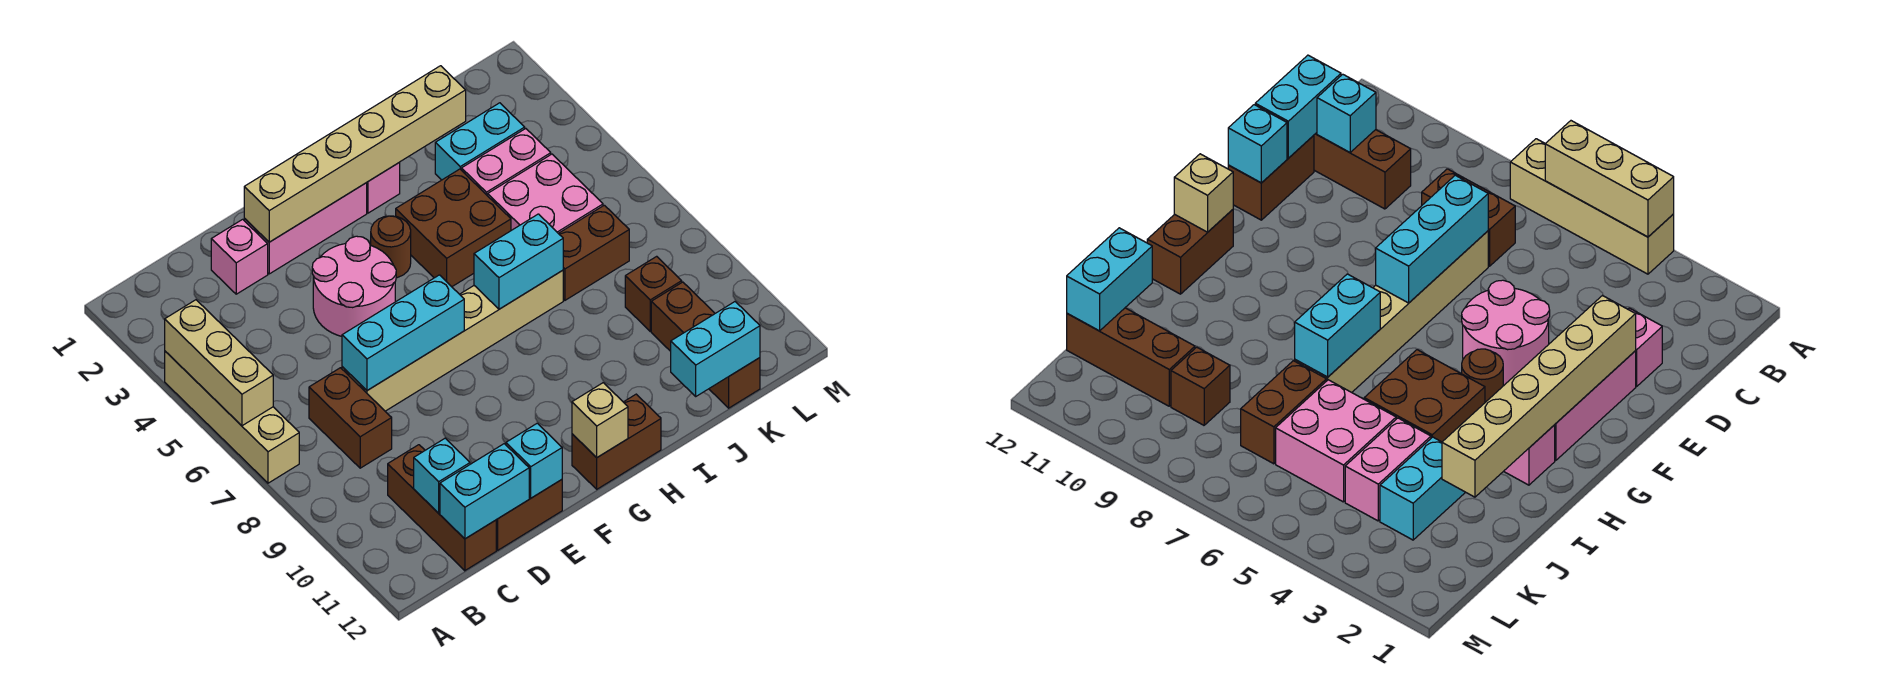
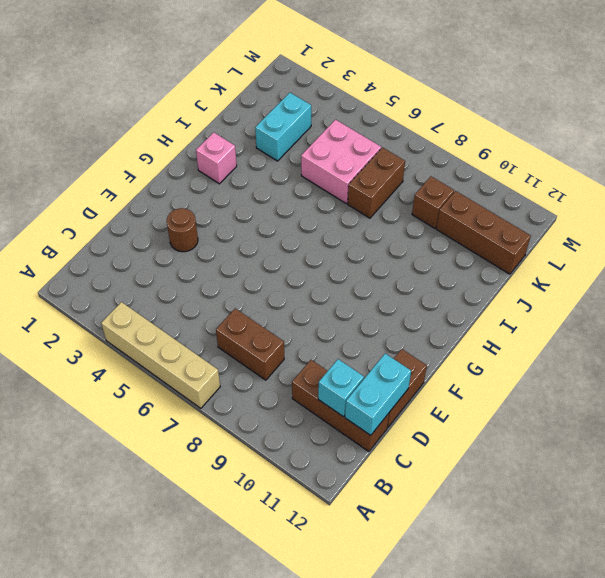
brown round brick E3 level 1 -> brown round brick G4 level 1
none -> pink brick D2 level 1
none -> tan brick D7:I7 level 1
none -> pink brick E2:G2 level 1

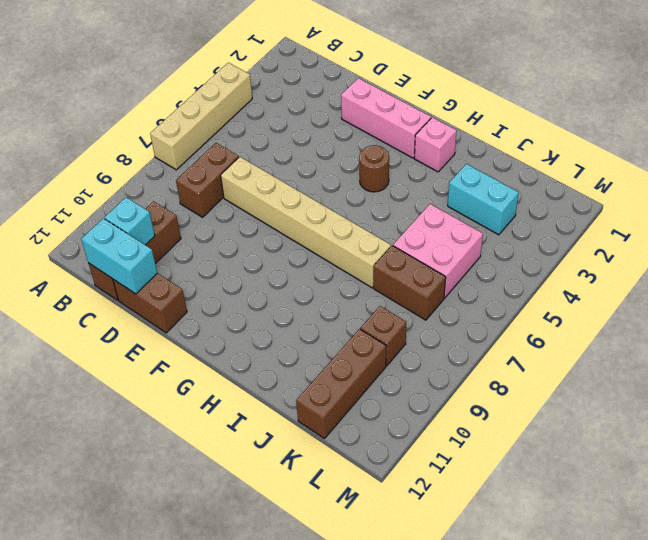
none -> pink brick D2 level 1
none -> pink round brick E4:F5 level 1
none -> brown brick G12:H12 level 1

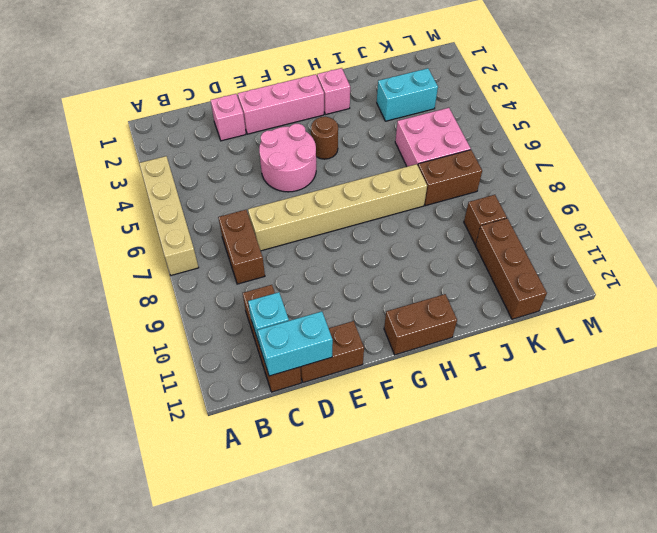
none -> brown brick H4:I5 level 1
none -> pink brick J4:K4 level 1
none -> tan brick A4:A6 level 2

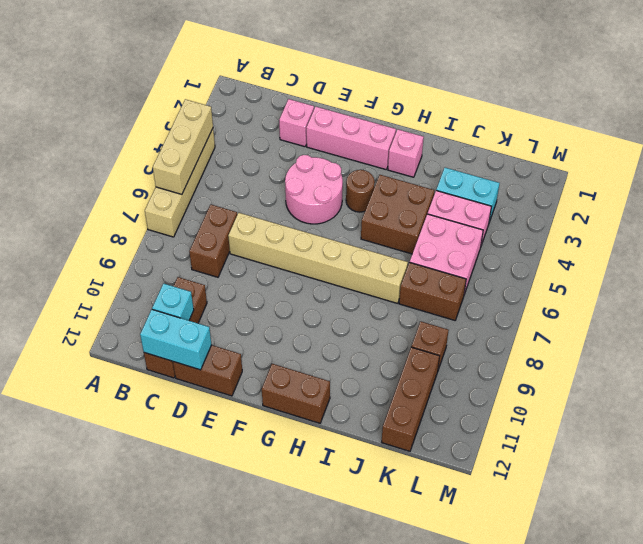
none -> cyan brick D7:F7 level 2
none -> tan brick E2:J2 level 2
none -> cyan brick E12 level 2

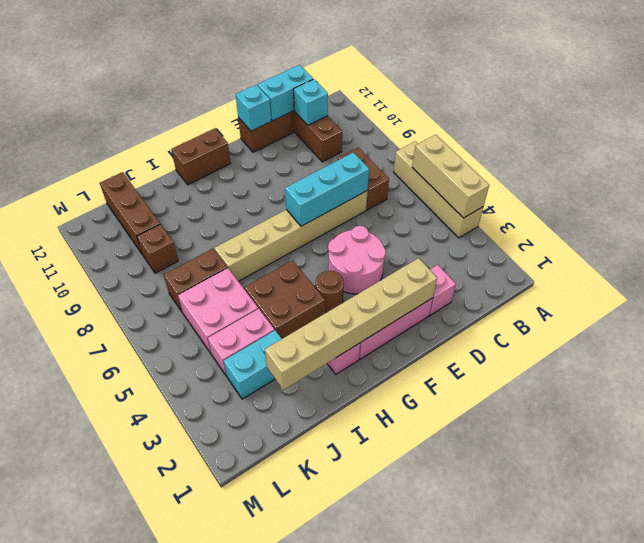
none -> tan brick G12 level 2
none -> cyan brick H7:I7 level 2
none -> cyan brick J12:K12 level 2

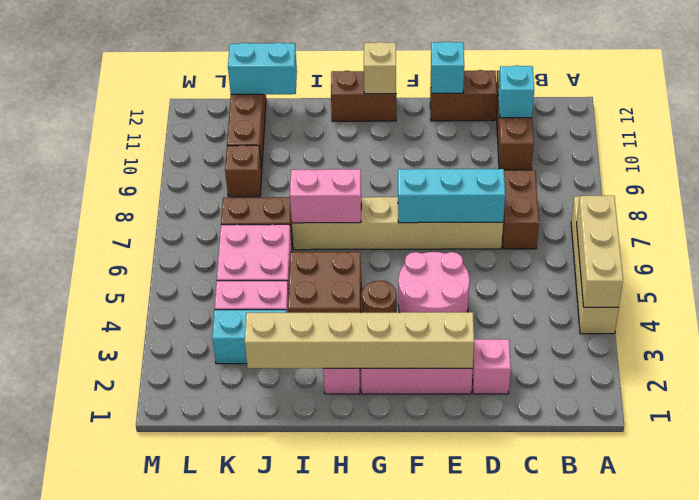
pink brick H7:I7 level 2 -> cyan brick H7:I7 level 2
none -> cyan brick C12:D12 level 2

